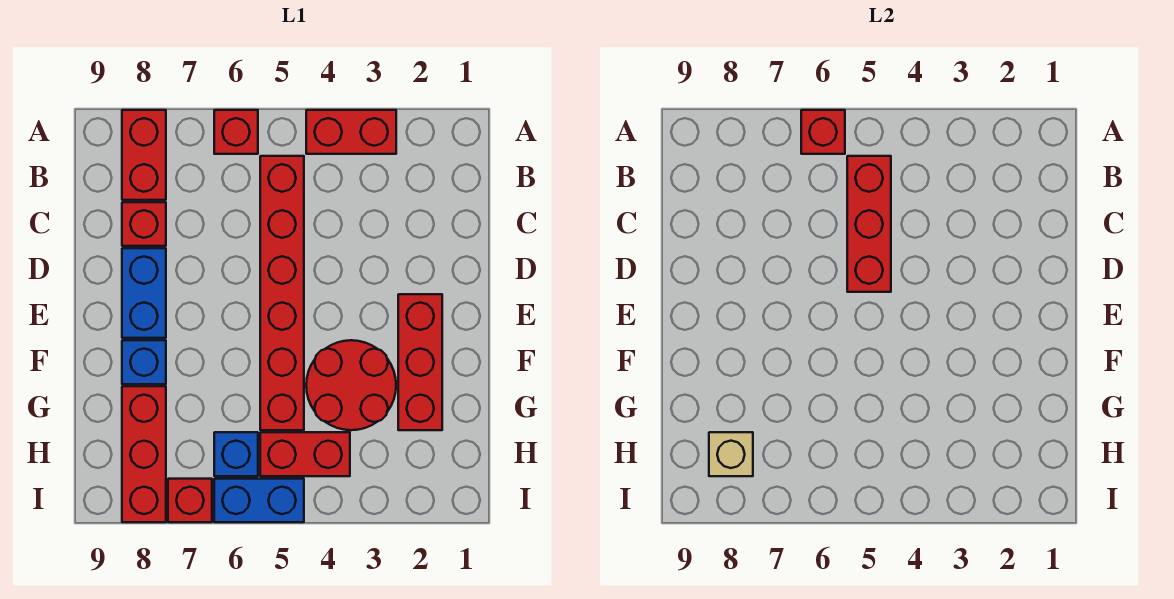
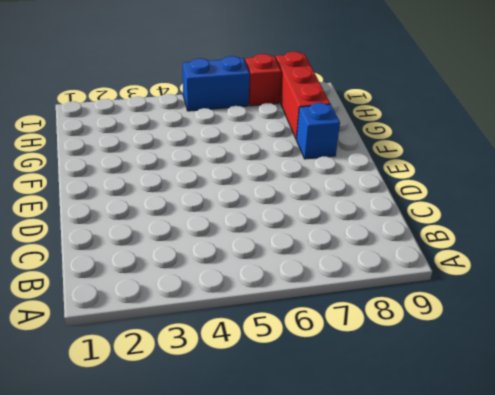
none -> red brick A3:A4 level 1
none -> red brick A6 level 1
none -> red brick A8:B8 level 1

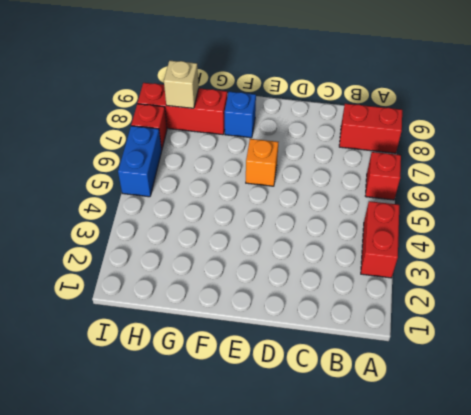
orange brick E6 level 1 -> none
none -> red brick B5:G5 level 1
none -> red brick C8 level 1
none -> blue brick D8:E8 level 1

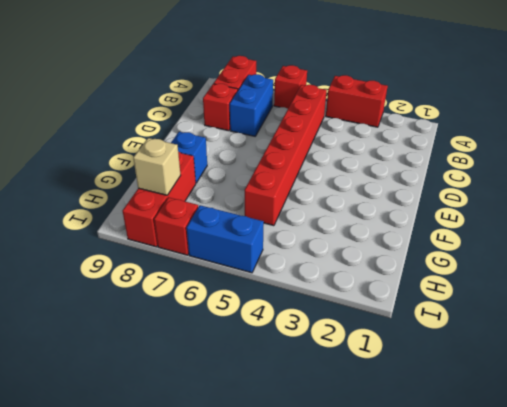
blue brick B7:C7 level 1 -> blue brick D8:E8 level 1
none -> red brick E2:G2 level 1
none -> red round brick F3:G4 level 1
none -> red brick H4:H5 level 1

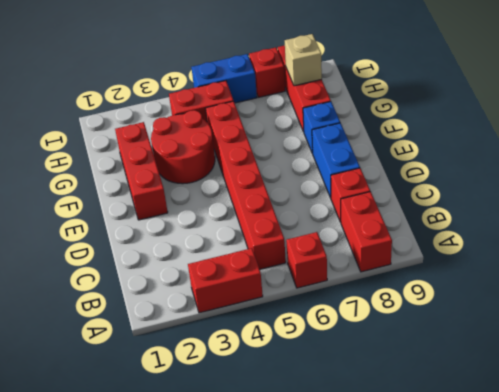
none -> blue brick H6 level 1
none -> red brick A6 level 2
none -> red brick B5:D5 level 2

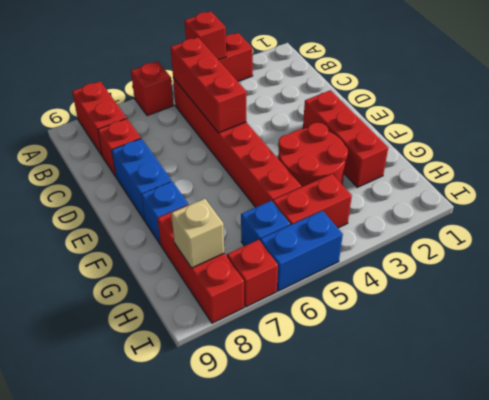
red brick A4 level 2 -> red brick A6 level 2

